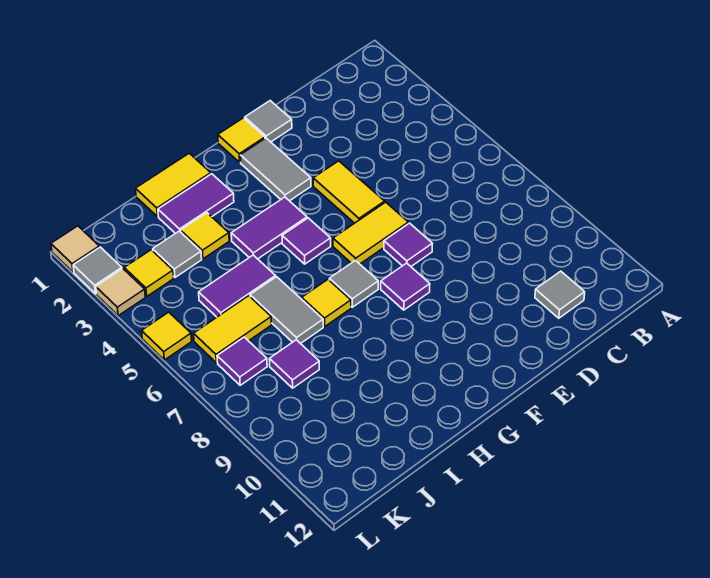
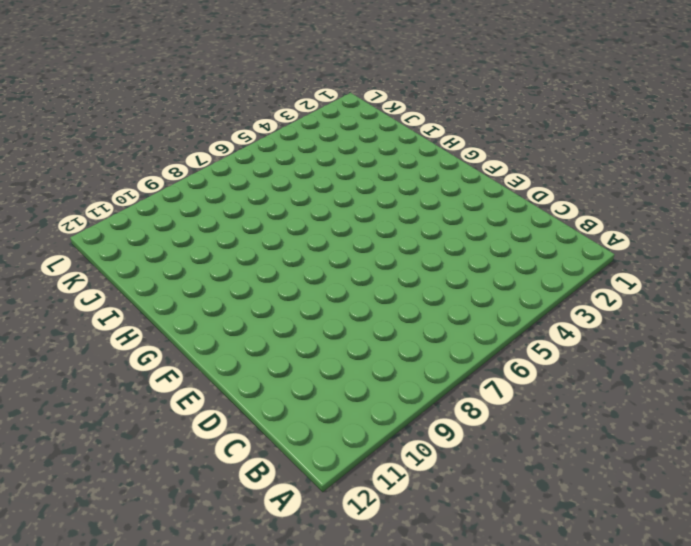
none -> grey tile C11 level 1
none -> grey tile E1 level 1
none -> yellow tile E4:E5 level 1

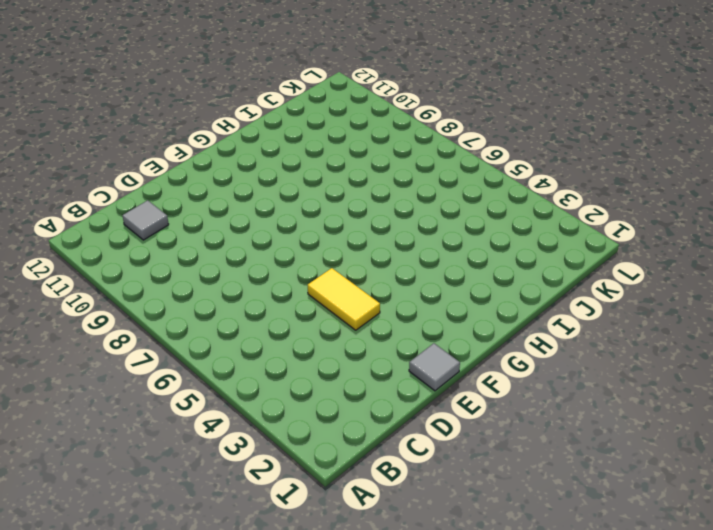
none -> yellow tile E6:F6 level 1
none -> purple tile E7 level 1
none -> yellow tile F1 level 1

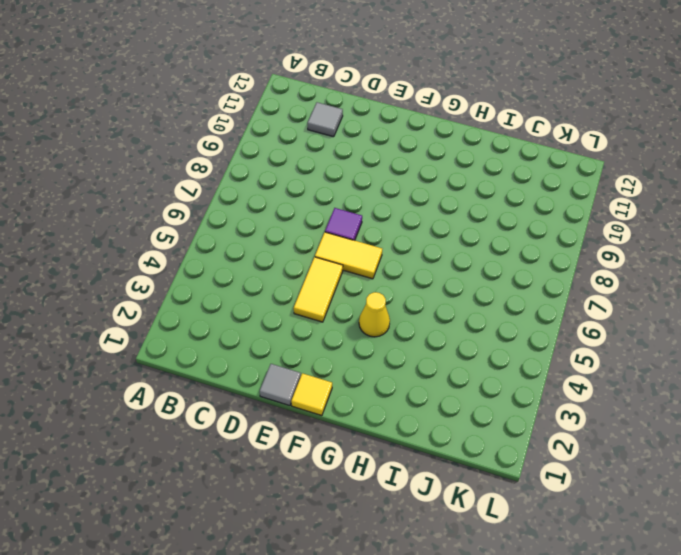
yellow cone G4 level 1 -> purple tile G4:H4 level 1
none -> grey tile F2:F3 level 1
none -> purple tile F8 level 1
none -> purple tile G5 level 1

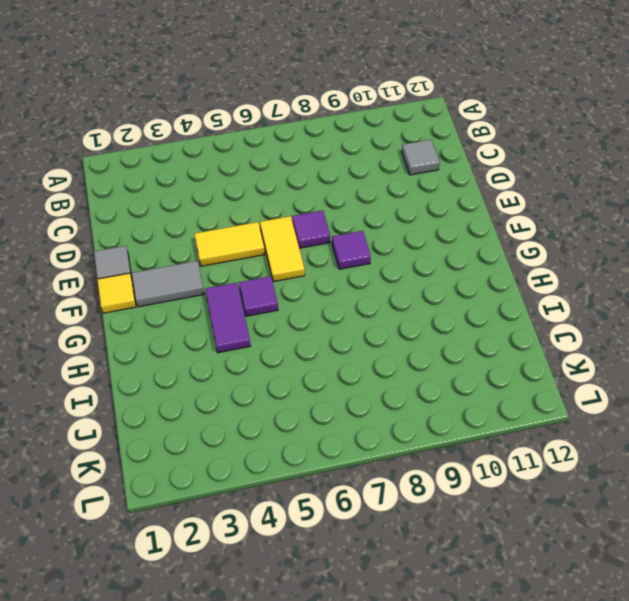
none -> grey tile G7 level 1
none -> yellow tile H1:I1 level 1
none -> purple tile H2:I2 level 1

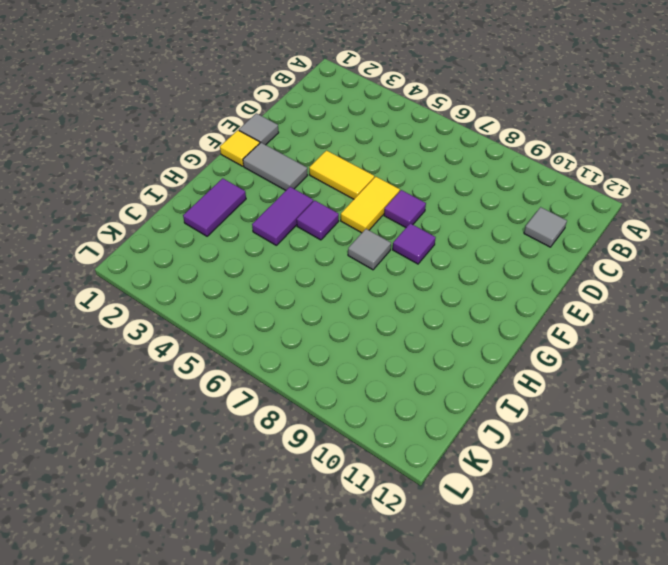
none -> yellow tile H1:I1 level 1
none -> yellow tile H7 level 1
none -> yellow tile I3 level 1

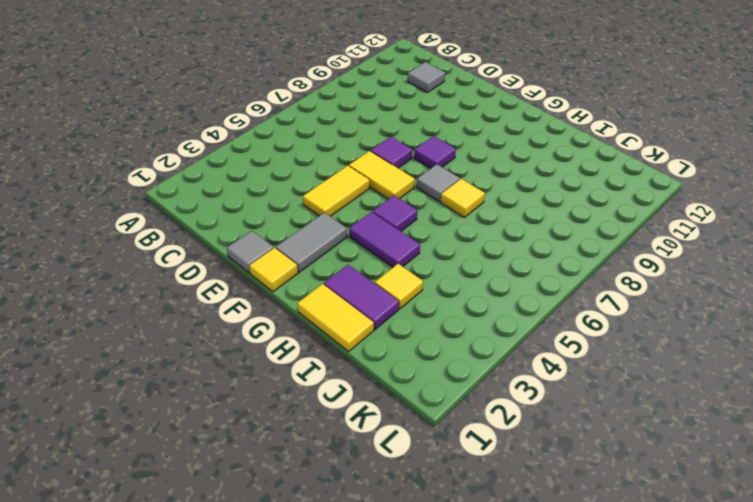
none -> purple tile I5:J5 level 1
none -> grey tile I6:I7 level 1
none -> grey tile J3 level 1

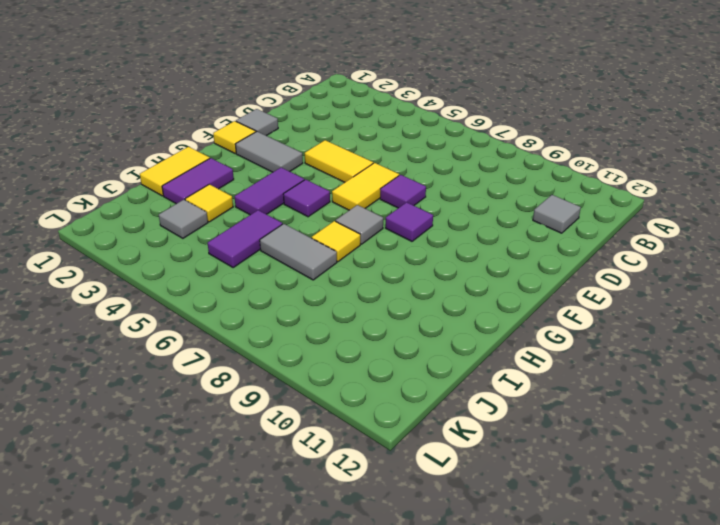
none -> yellow tile J6:K6 level 1
none -> purple tile J8 level 1
none -> yellow tile K3 level 1

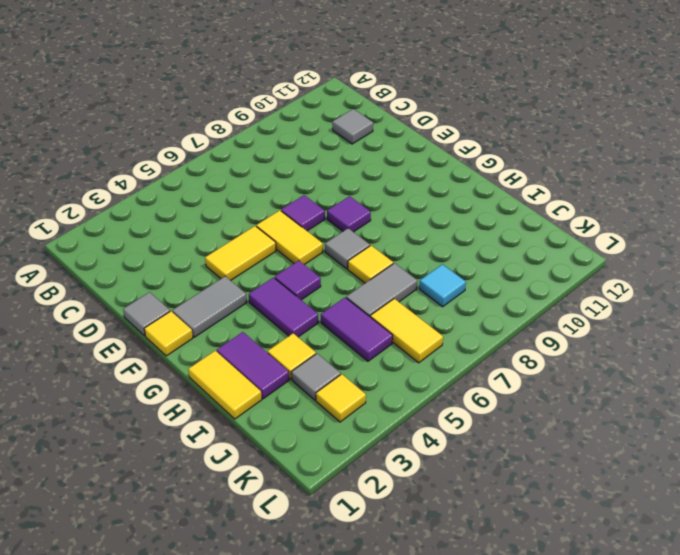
cyan tile J8 level 1 -> purple tile J8 level 1
none -> purple tile K7 level 1
none -> tan tile L1 level 1
none -> grey tile L2 level 1

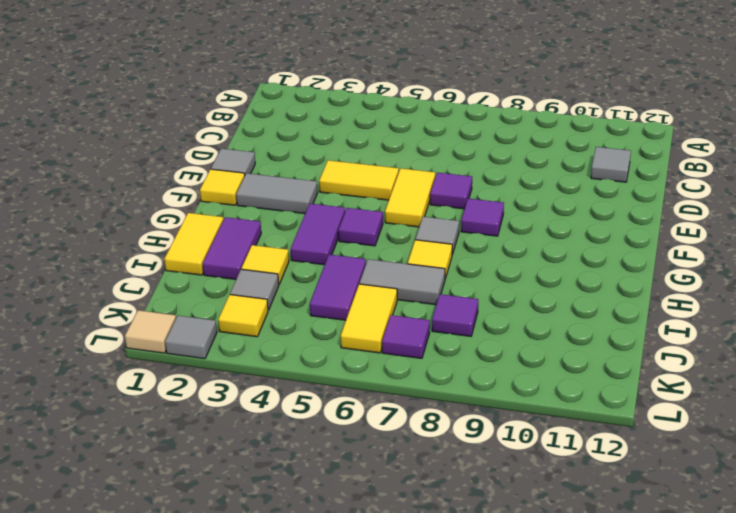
none -> tan tile L3 level 1
none -> yellow tile L5 level 1

